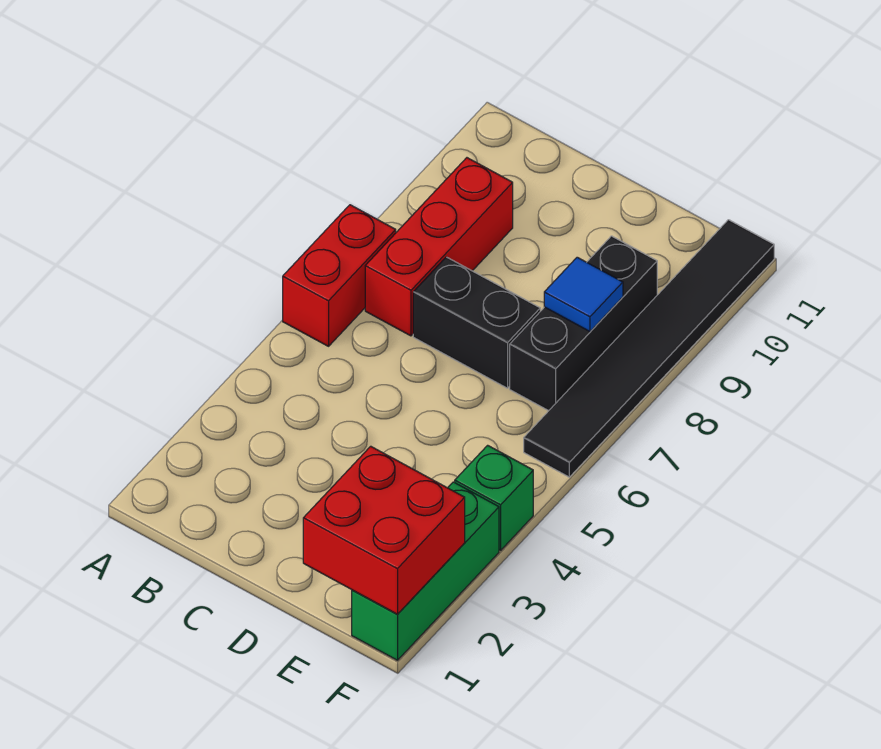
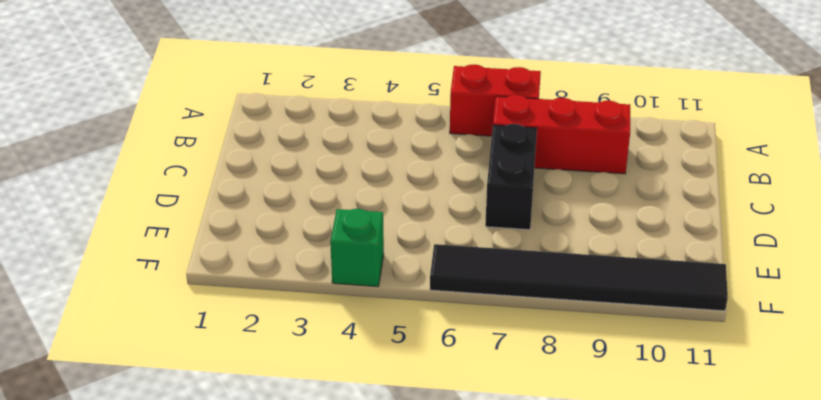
none -> black brick E7:E9 level 1
none -> green brick F1:F3 level 1

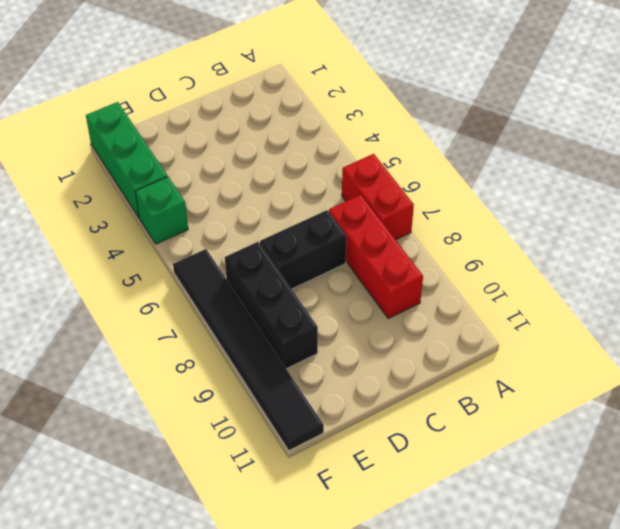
none -> red brick E1:F2 level 2
none -> blue tile E8 level 2

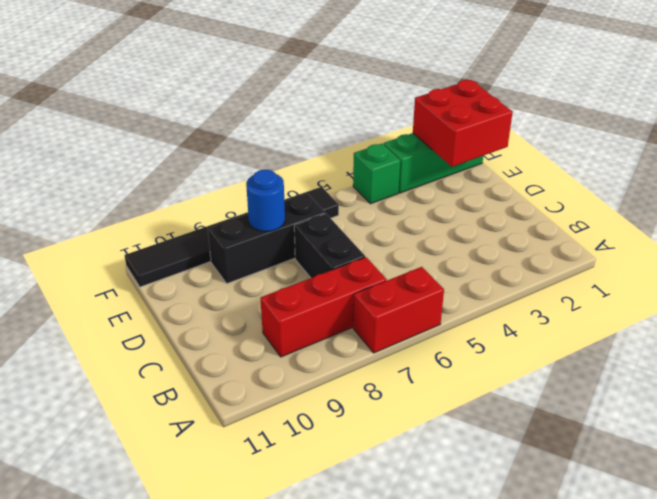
blue round brick E8 level 2 -> blue tile E8 level 2

